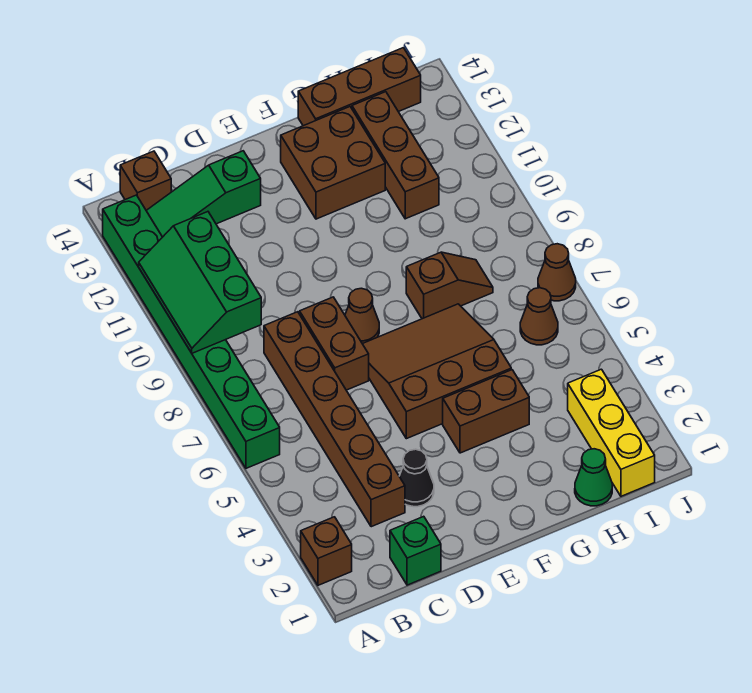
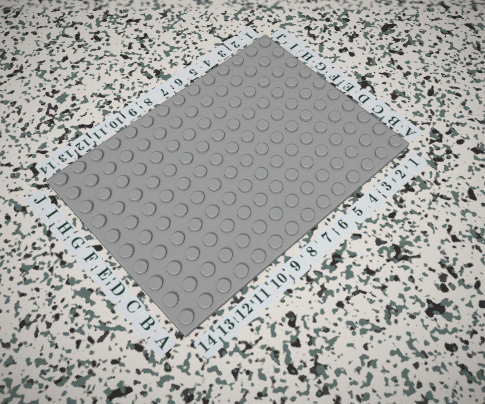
none -> brown brick A2 level 1
none -> green brick A6:A13 level 1
none -> green slope B13:D13 level 1 top D

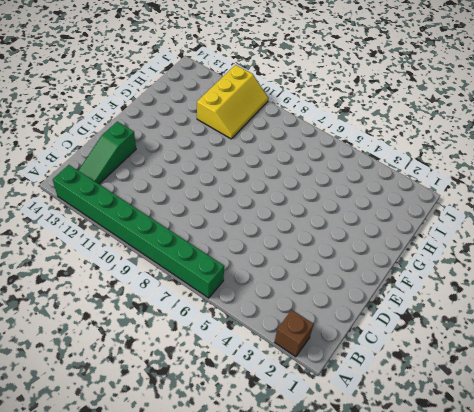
yellow slope H10:J11 level 1 top 11 -> brown brick H11:H13 level 1
none -> brown brick B14 level 1
none -> green brick C1 level 1
none -> brown brick C3:C8 level 1

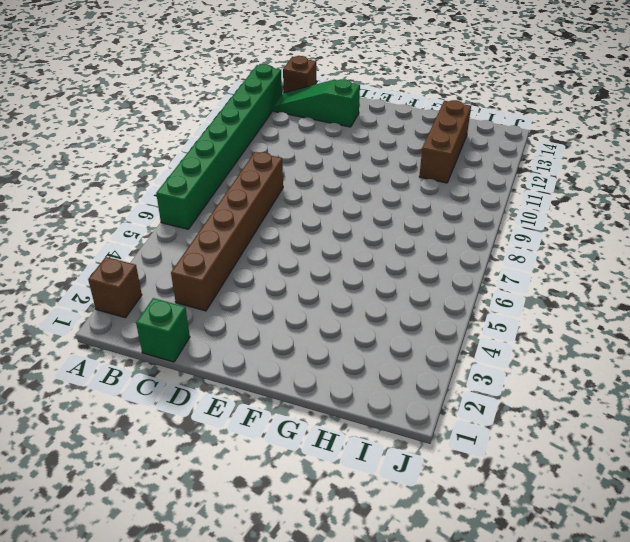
none -> black cone D3 level 1
none -> brown brick D7:D8 level 1
none -> brown slope E5:G7 level 1 top 5

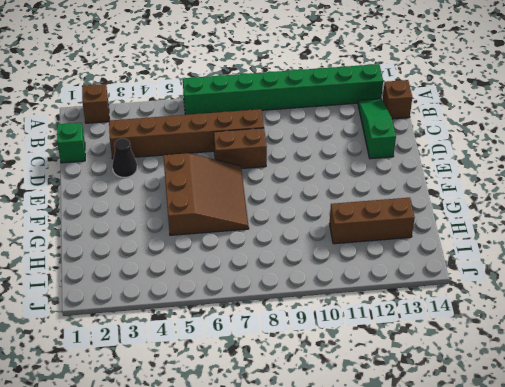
none -> brown cone E8 level 1
none -> brown brick F4:G4 level 1
none -> brown brick F12:G13 level 1

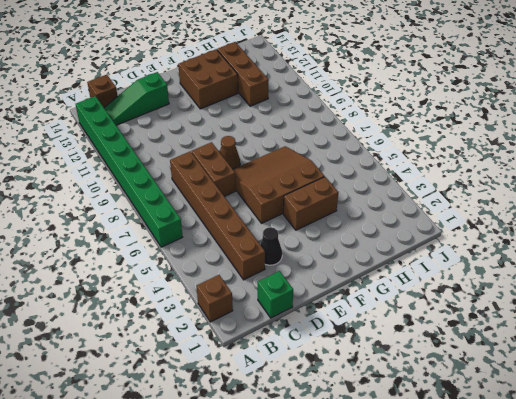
none -> brown slope G8:H8 level 1 top G
none -> brown brick G14:I14 level 1
none -> green cone H1 level 1

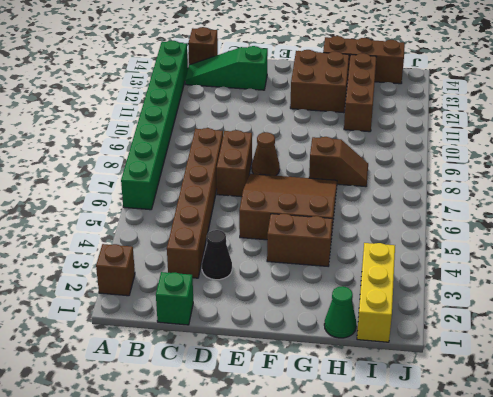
none -> brown cone I6 level 1
none -> brown cone J7 level 1
none -> green slope A9:B11 level 2 top B

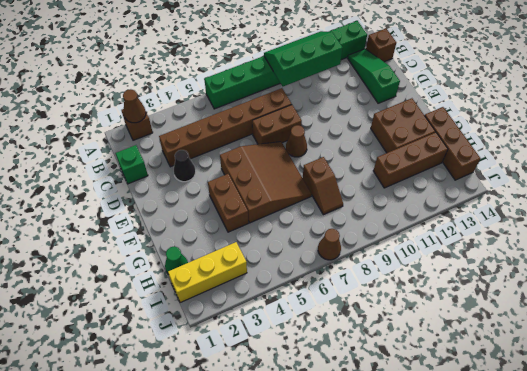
brown cone A2 level 2 -> brown cone I6 level 1

